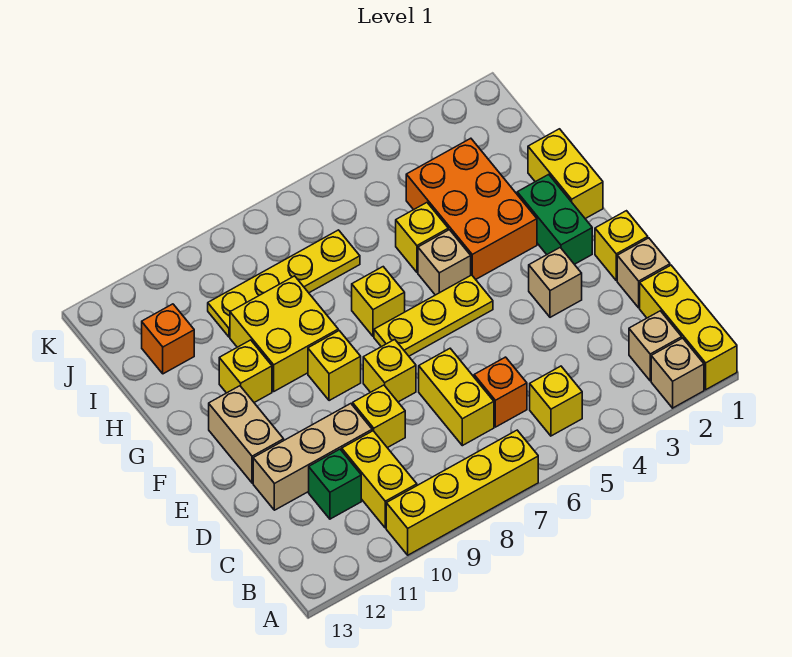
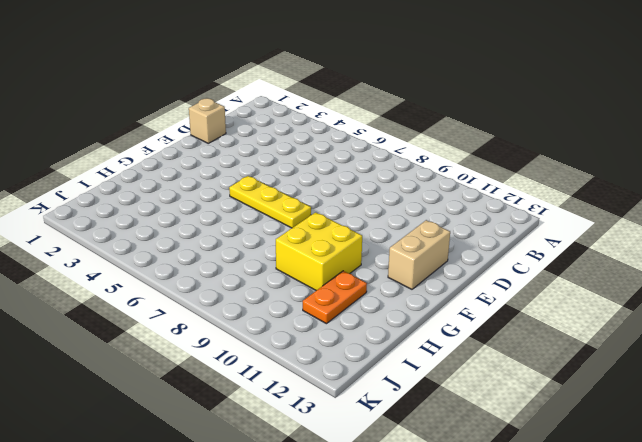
orange plate H11:I11 level 1 -> none
none -> yellow brick A1:C1 level 1
none -> tan brick A2 level 1
none -> yellow brick A7:A10 level 1

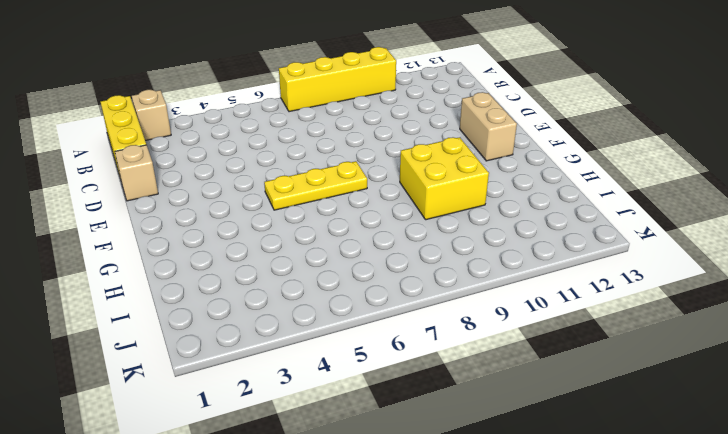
none -> tan brick B2 level 1
none -> yellow brick B5 level 1
none -> yellow brick B10:C10 level 1

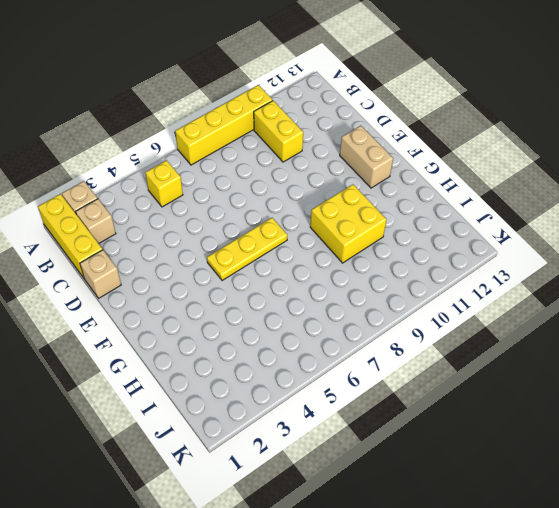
none -> orange brick C6 level 1
none -> yellow brick C7:D7 level 1
none -> green brick C11 level 1

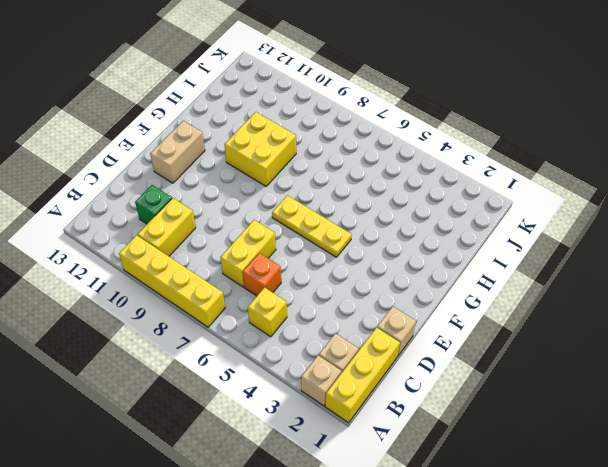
none -> yellow brick D9 level 1
none -> tan brick D10:D12 level 1
none -> yellow brick E1 level 1

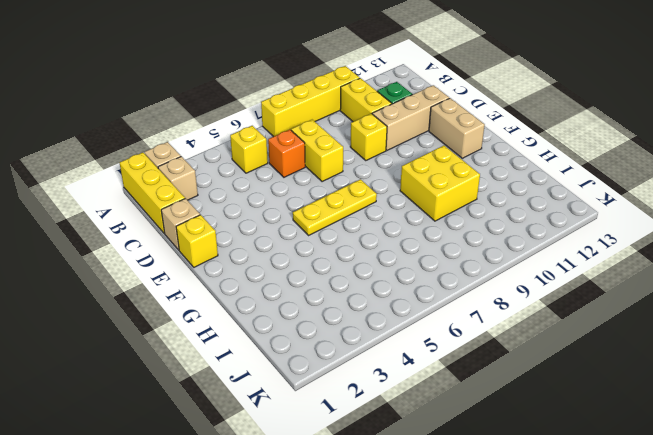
none -> tan brick E3 level 1
none -> yellow brick E8 level 1
none -> green brick F2:G2 level 1

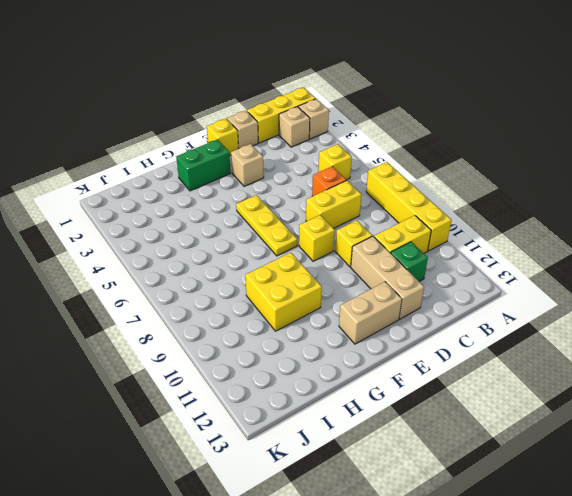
none -> yellow brick F9 level 1
none -> yellow brick G1:H1 level 1
none -> orange brick G3:I4 level 1

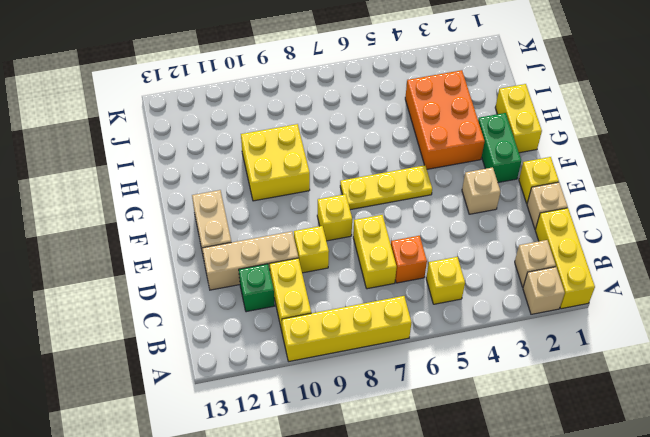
none -> yellow brick F9 level 1
none -> tan brick G5 level 1
none -> yellow brick G7 level 1

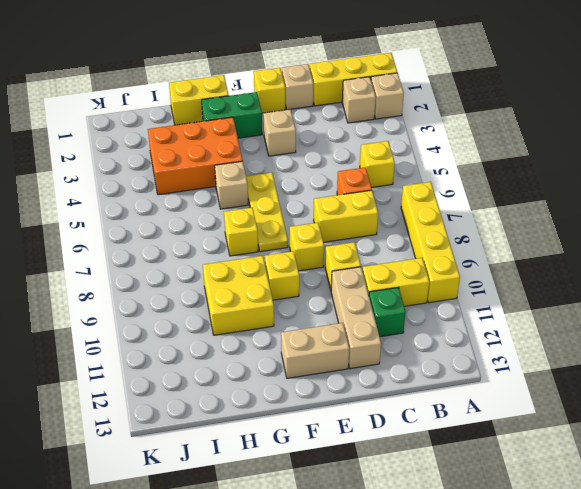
none -> yellow brick G11 level 1
none -> yellow brick H5 level 1
none -> yellow plate I7:I10 level 1

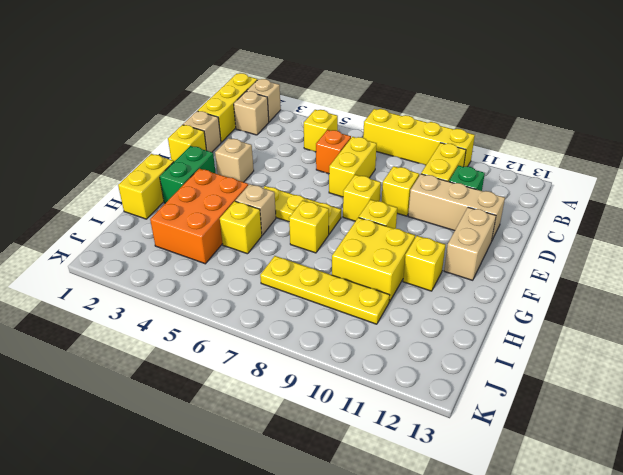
none -> orange brick I12 level 1

